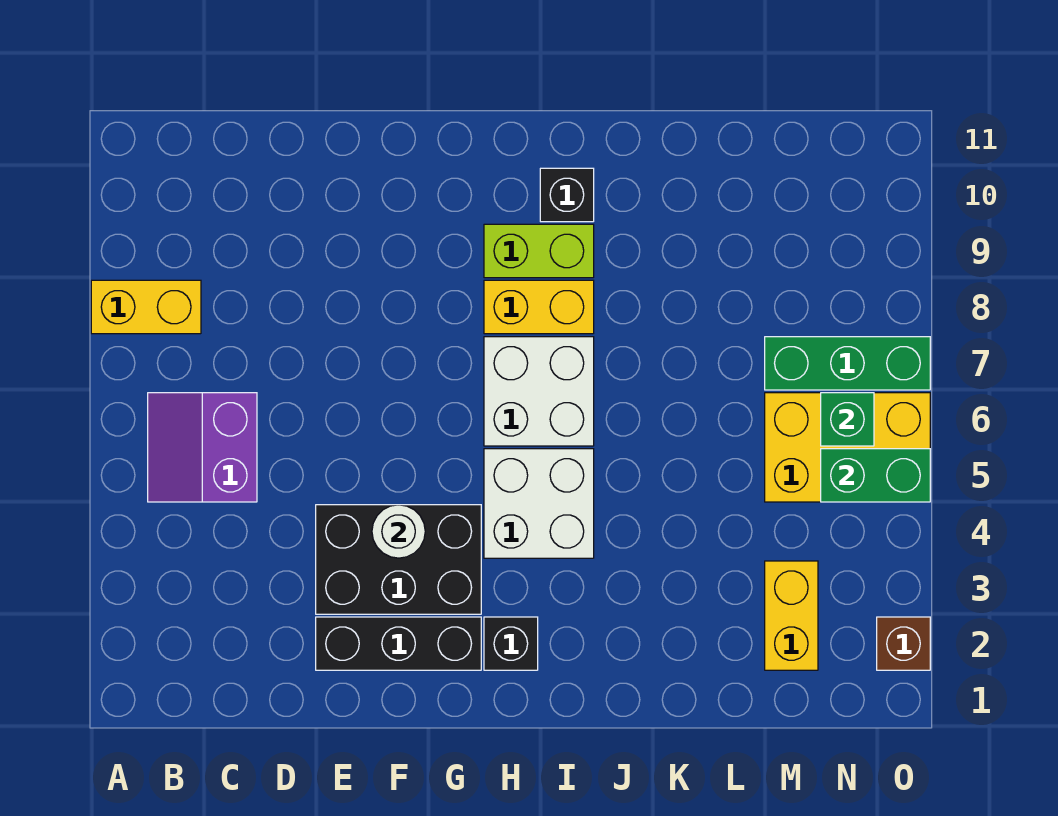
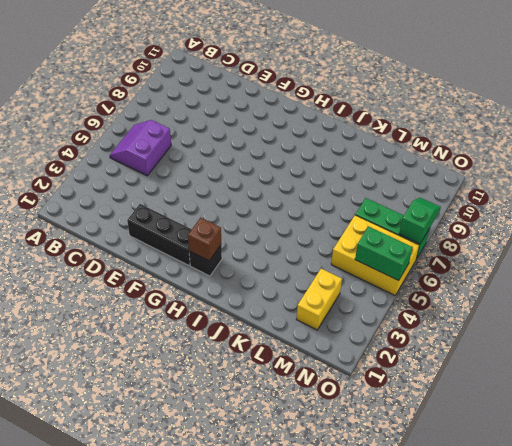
brown brick H2 level 2 -> brown brick O2 level 1
green slope O7:O8 level 2 top 7 -> none
none -> yellow brick A8:B8 level 1
none -> black brick E3:G4 level 1
none -> white brick H4:I5 level 1

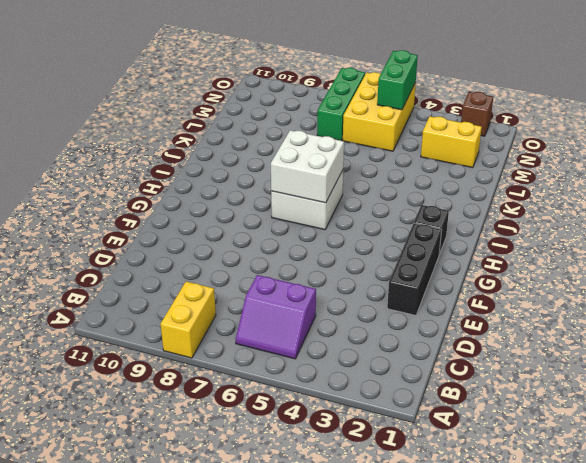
white brick H6:I7 level 2 -> white brick H4:I5 level 1
none -> black brick E3:G4 level 1
none -> yellow brick H8:I8 level 1
none -> lime brick H9:I9 level 1

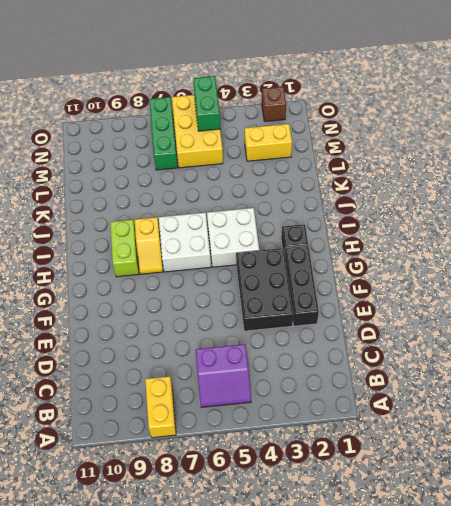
yellow slope H8:I8 level 1 top I -> yellow brick H8:I8 level 1
none -> black brick I10 level 1
none -> white round brick F4 level 2
none -> green brick N6 level 2

